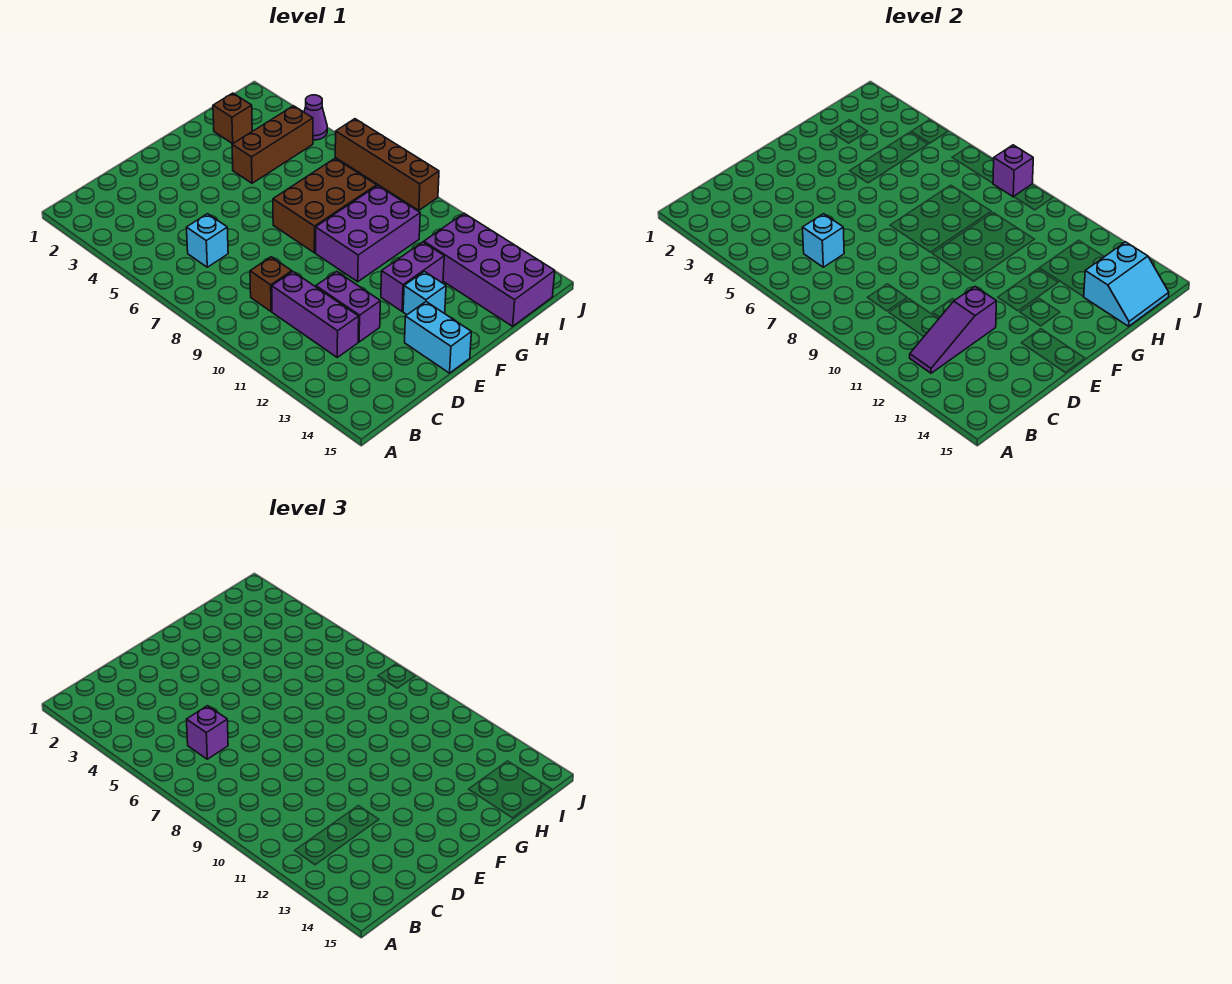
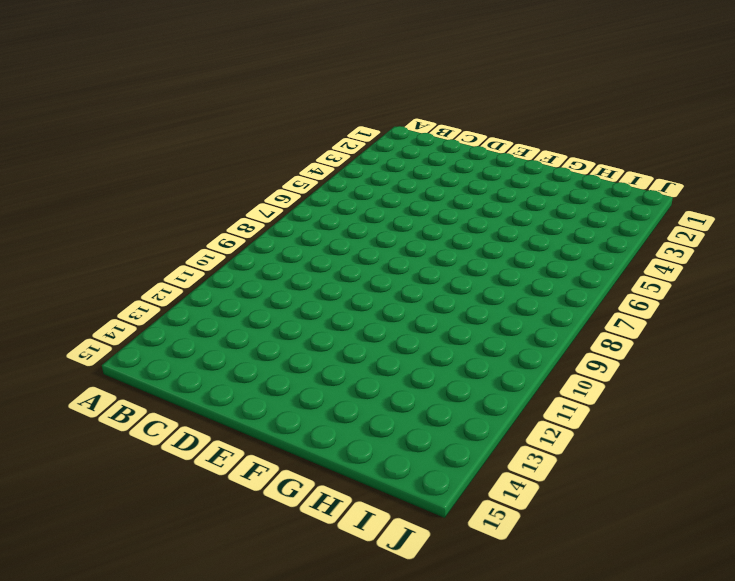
none -> cyan brick C6 level 1
none -> brown brick C9 level 1
none -> purple brick C10:C12 level 1

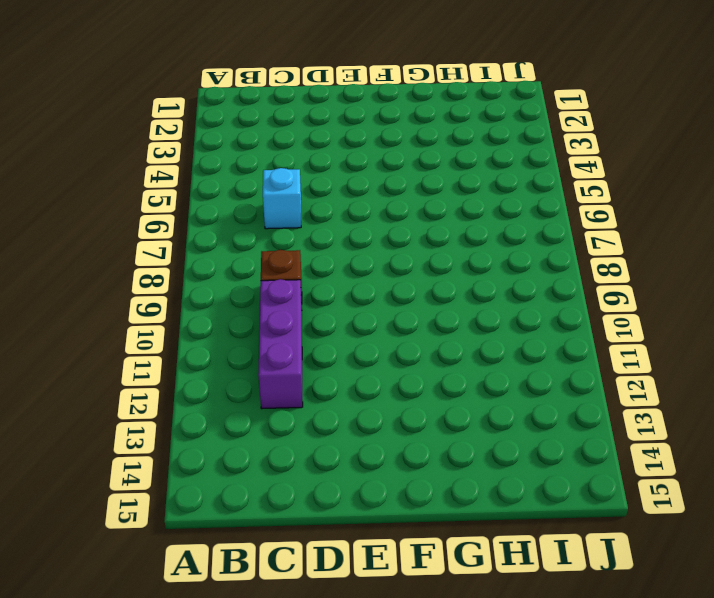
none -> purple brick D11:D12 level 1
none -> cyan brick E14:E15 level 1
none -> brown brick F7:H8 level 1

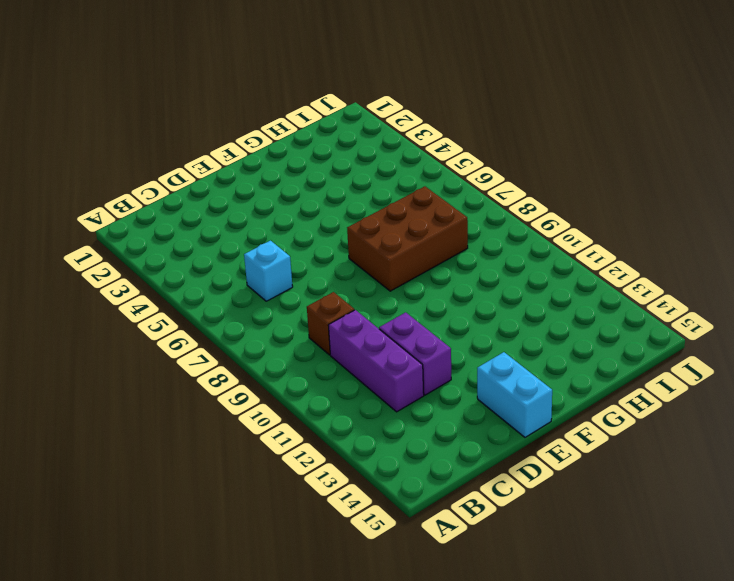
none -> purple brick F9:H10 level 1
none -> purple brick F12:G12 level 1
none -> cyan brick F13 level 1

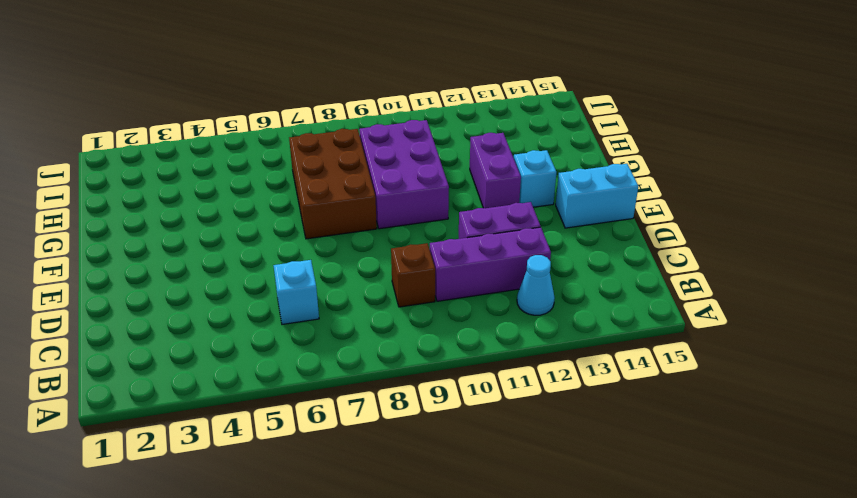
cyan cone B12 level 1 -> none
none -> brown brick G4:I4 level 1
none -> brown brick H2 level 1
none -> purple brick H12:I15 level 1

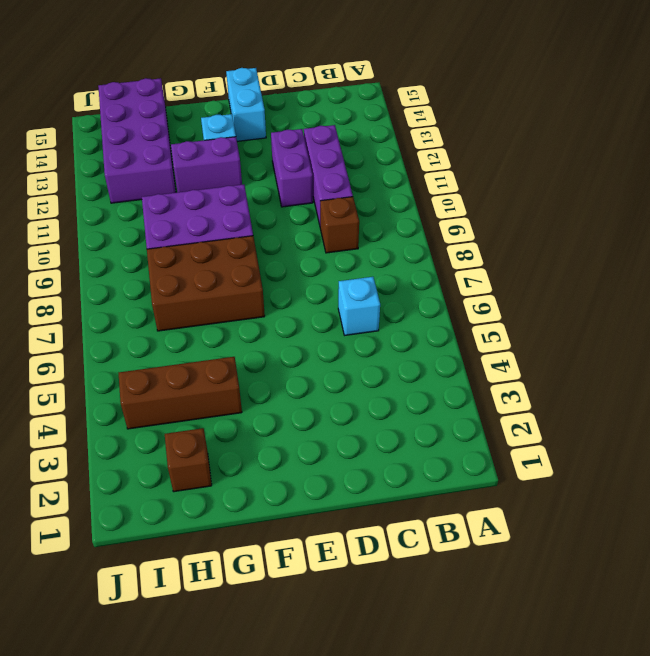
none -> purple cone J4 level 1
none -> brown brick J6:J9 level 1
none -> purple slope B12:D12 level 2 top D

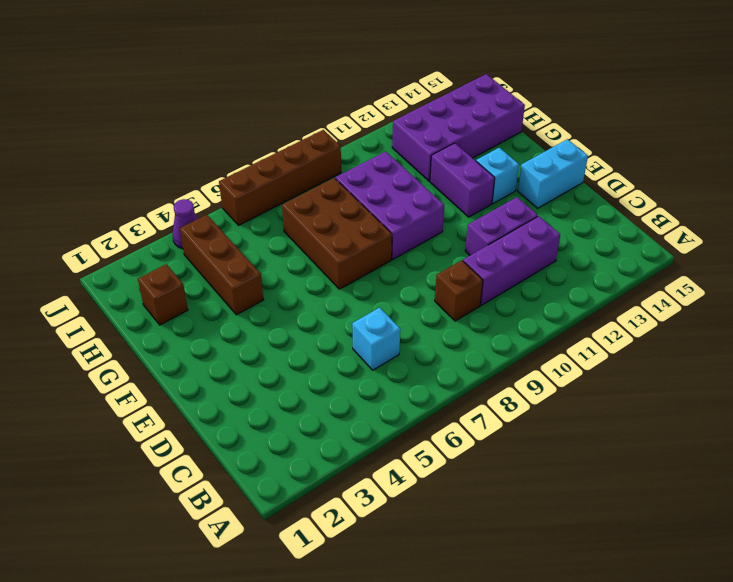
none -> purple slope B12:D12 level 2 top D
none -> cyan brick C6 level 2
none -> cyan slope H14:I15 level 2 top 14

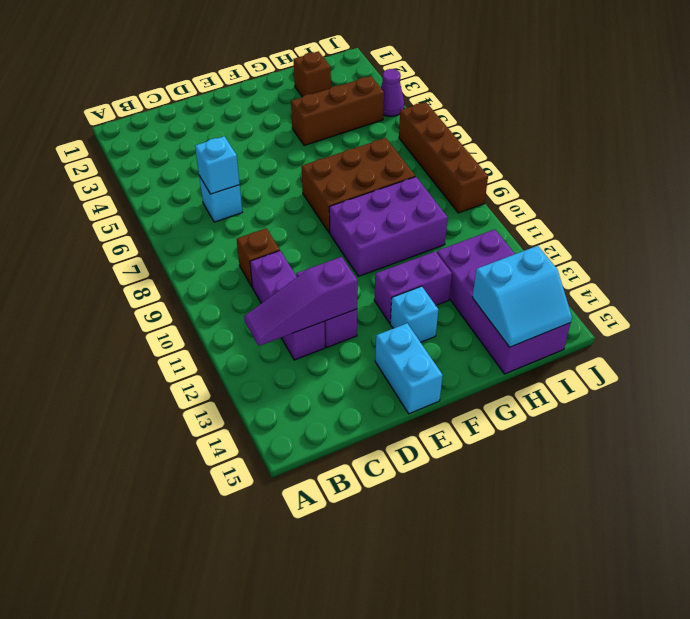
none -> purple brick J8 level 2
none -> purple brick C6 level 3

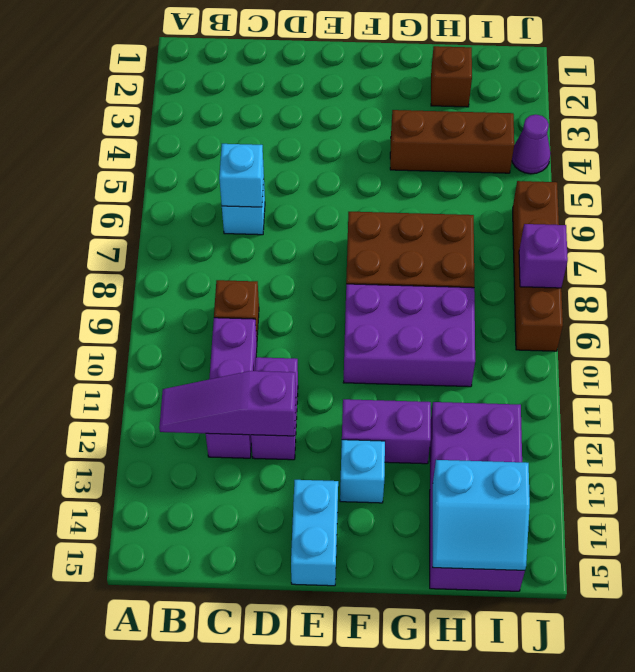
none -> purple brick C6 level 3

